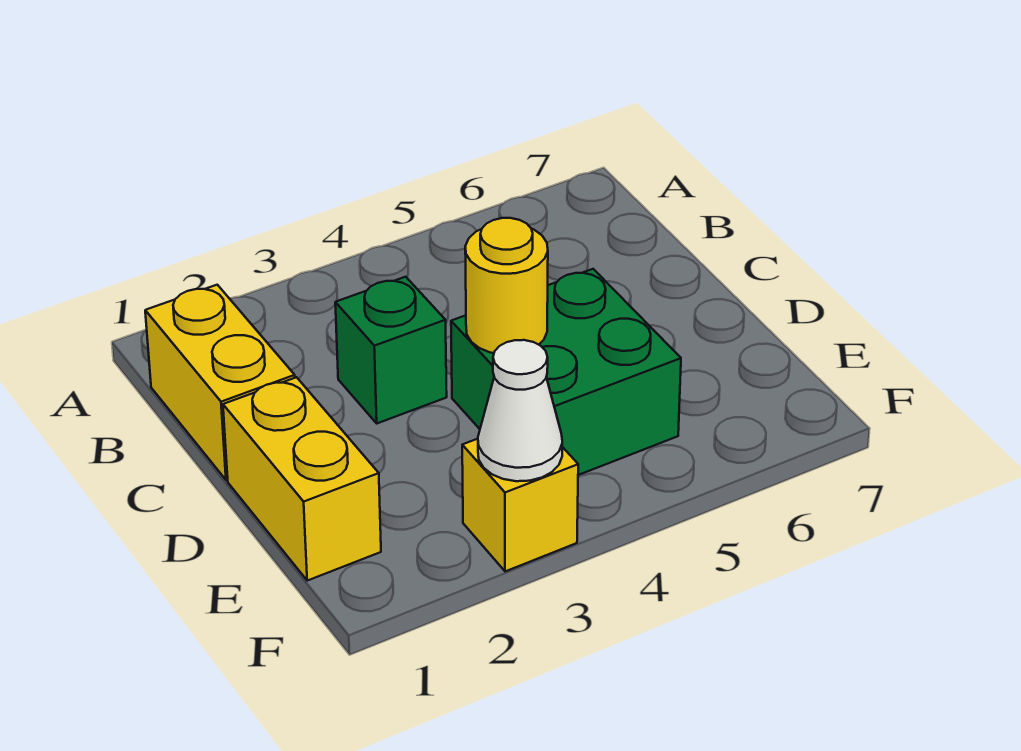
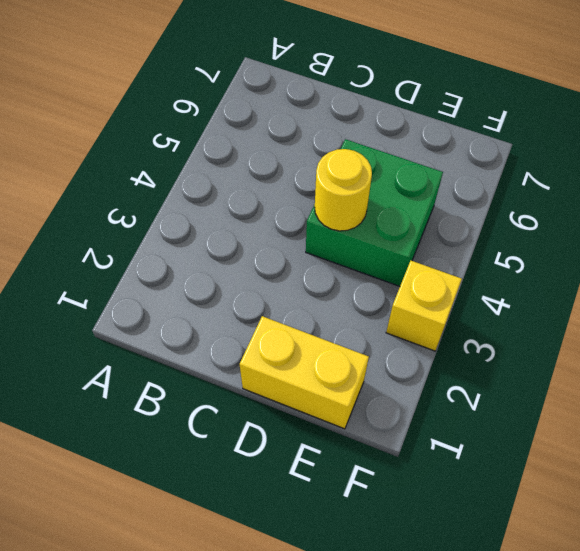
none -> yellow brick B1:C1 level 1
none -> green brick C3 level 1

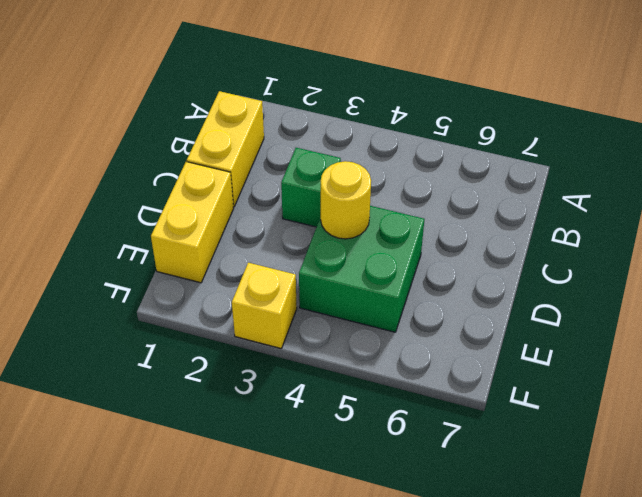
none -> white cone F3 level 2

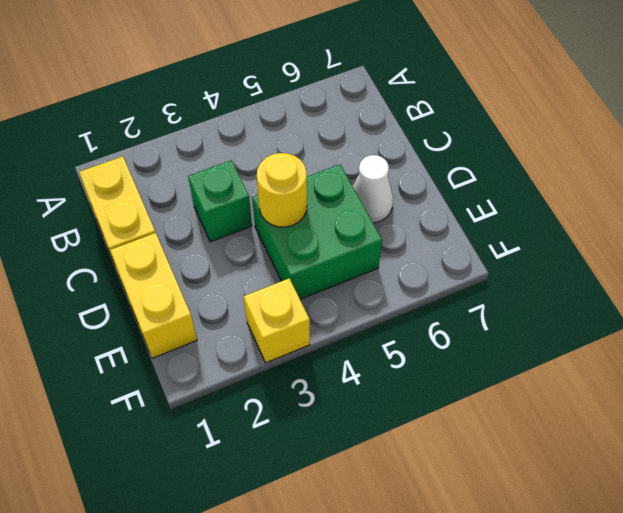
white cone D6 level 1 -> white cone F3 level 2

